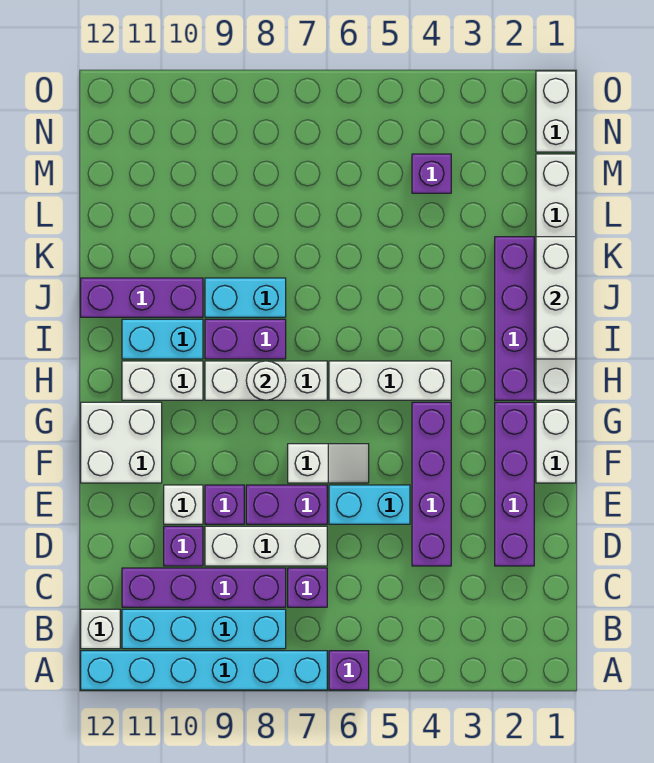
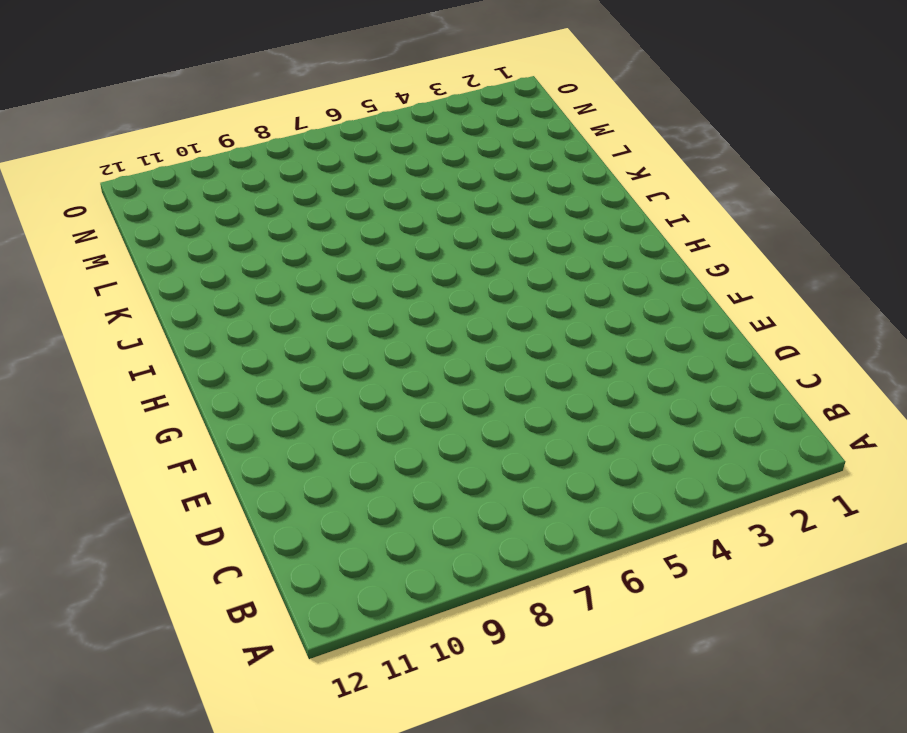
none -> purple brick A6 level 1
none -> cyan brick A7:A12 level 1
none -> cyan brick B8:B11 level 1
none -> white brick B12 level 1

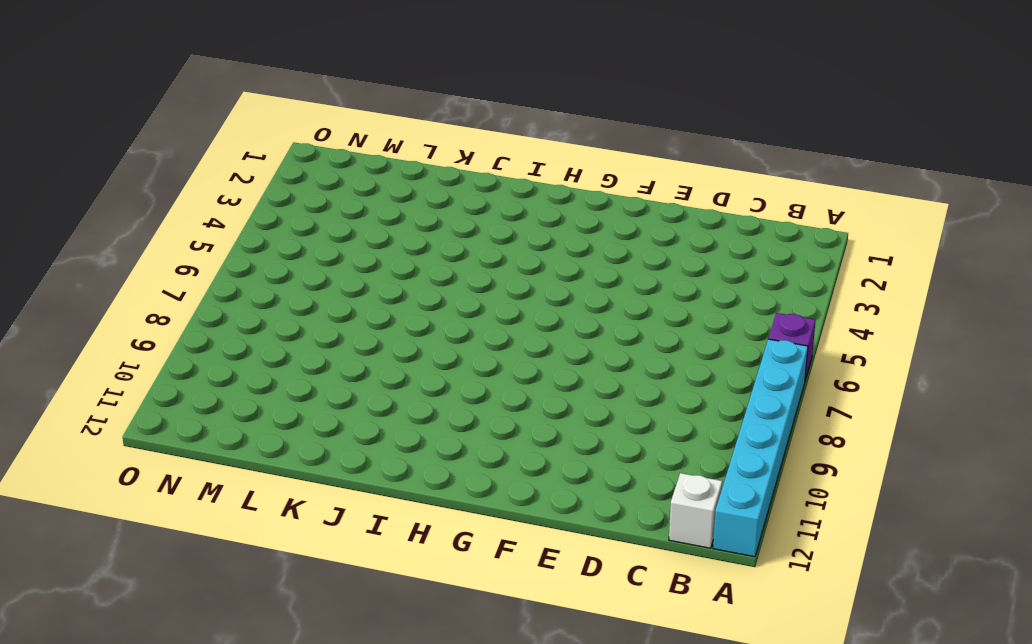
none -> cyan brick B8:B11 level 1
none -> purple brick C7 level 1
none -> purple brick C8:C11 level 1
none -> purple brick D2:G2 level 1

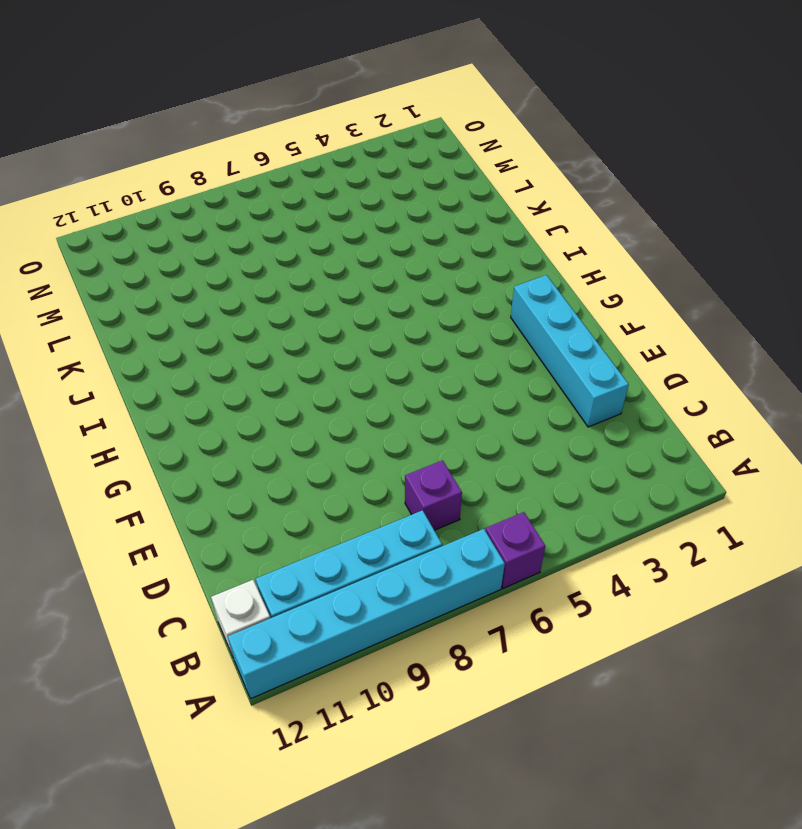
cyan brick D2:G2 level 1 -> purple brick D2:G2 level 1
none -> purple brick C8:C11 level 1
none -> purple brick D4:G4 level 1
none -> white brick D7:D9 level 1
none -> purple brick D10 level 1

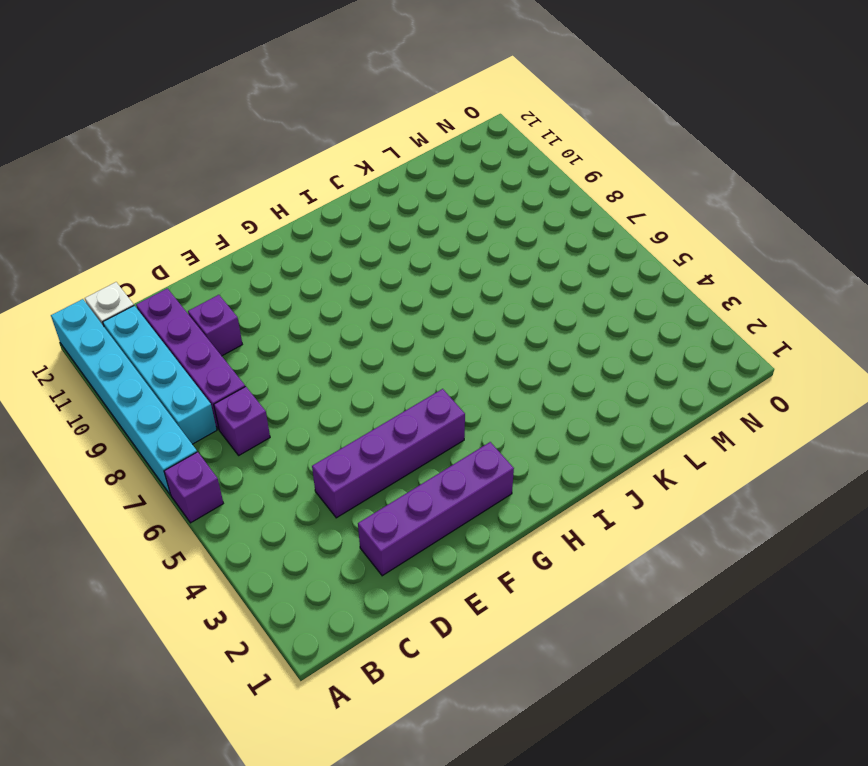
none -> white brick D7:D9 level 1
none -> cyan brick E5:E6 level 1
none -> purple brick E7:E8 level 1
none -> purple brick E9 level 1

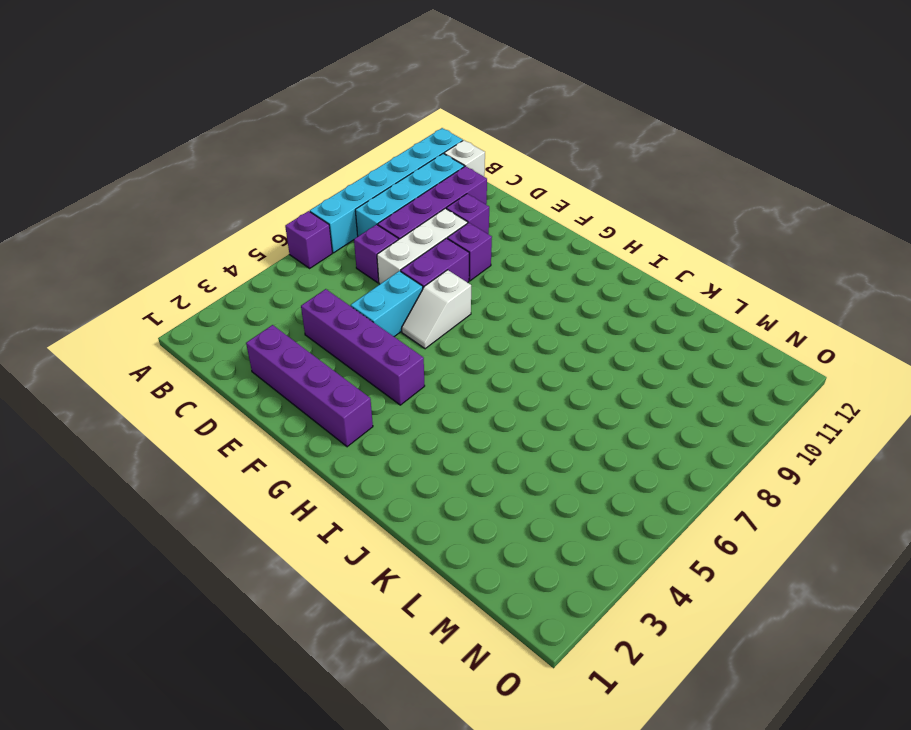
none -> white brick E10 level 1
none -> white brick F1:G1 level 1
none -> white brick F11:G12 level 1
none -> white brick H1:M1 level 1

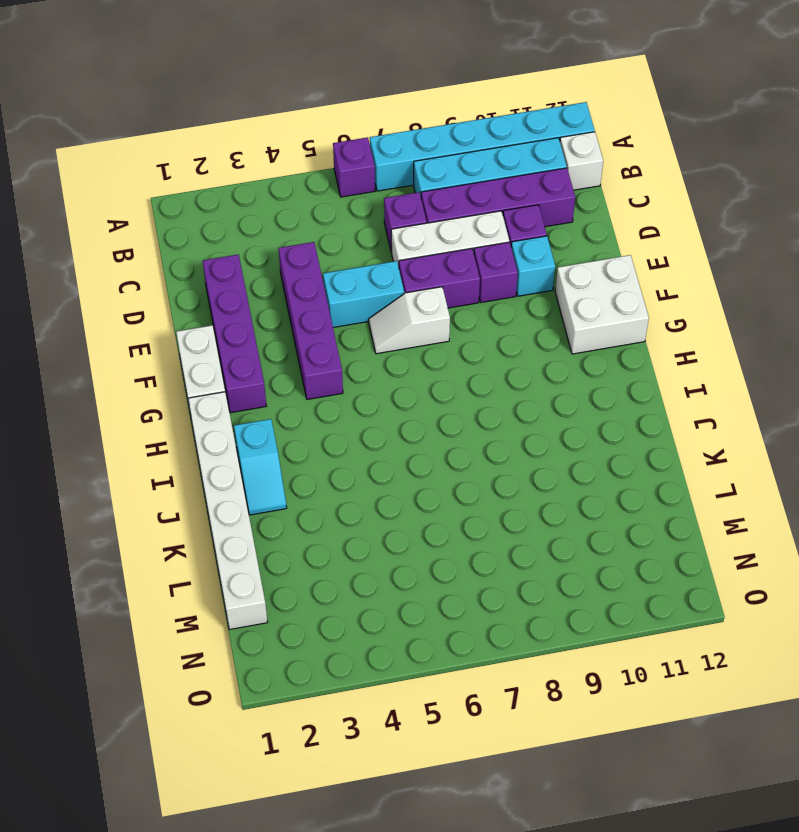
cyan brick E10 level 1 -> white brick E10 level 1
cyan slope I2:J2 level 1 top I -> purple brick H2:K2 level 1
none -> white brick H4:H6 level 1
none -> white brick H7:H9 level 1
none -> white brick H10:H11 level 1
none -> purple brick I8:I9 level 1

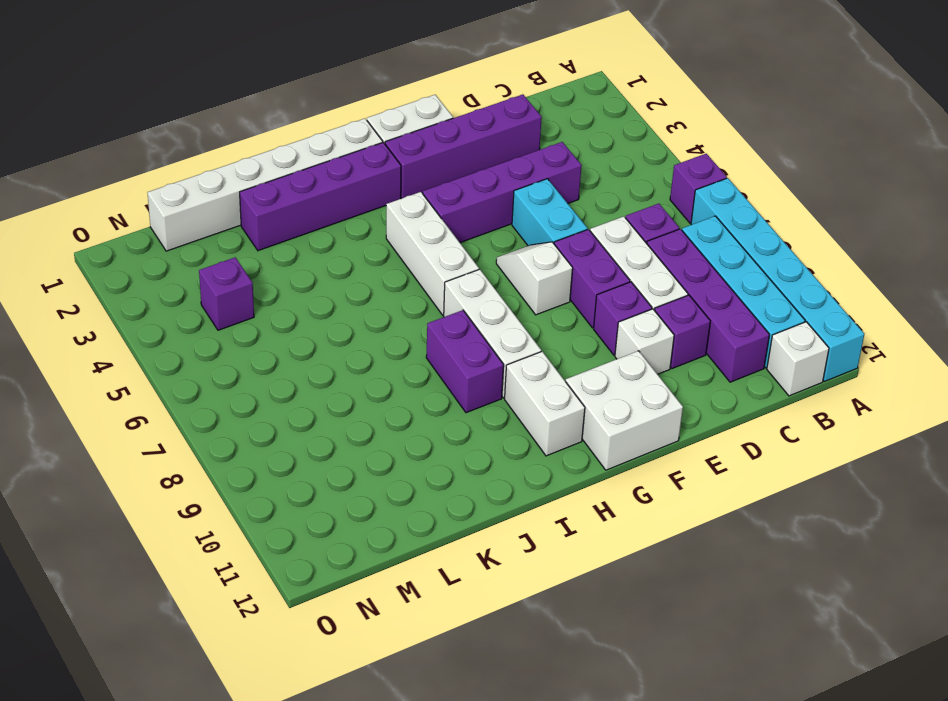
none -> cyan brick I10:I11 level 1
none -> cyan brick J8:J9 level 1
none -> purple brick J10:J12 level 1
none -> white brick N1:O1 level 1

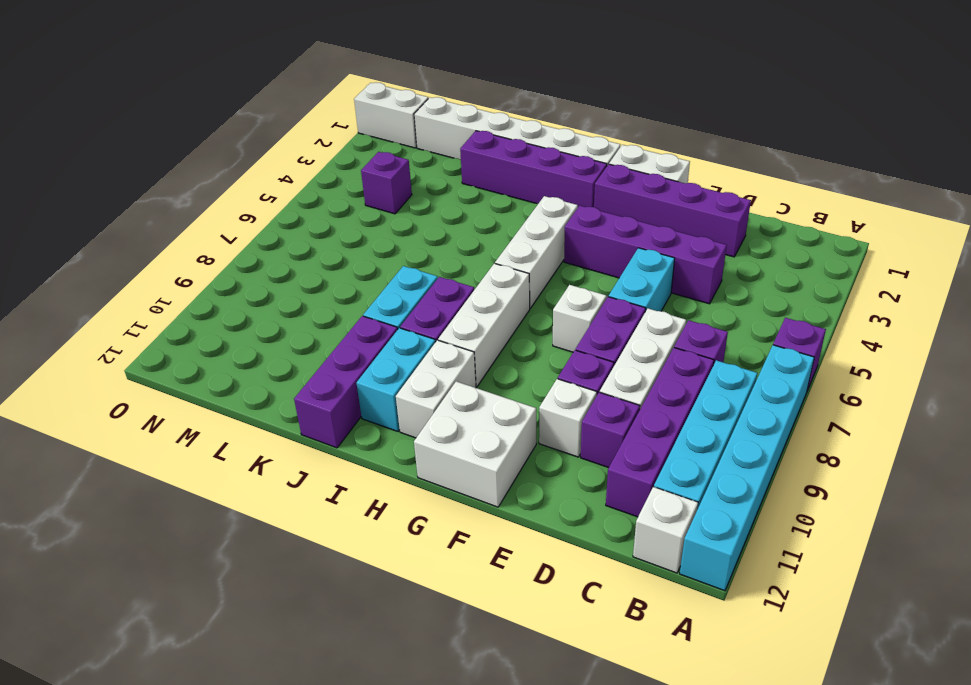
none -> white round brick H8 level 2
none -> white brick I1:K1 level 2

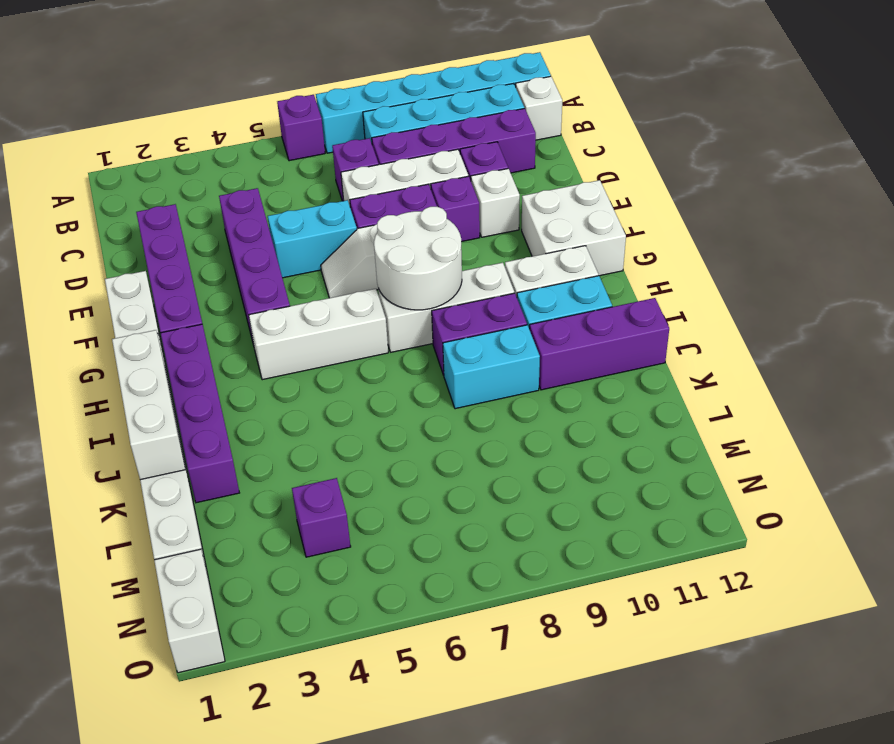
white round brick G7:H8 level 2 -> white round brick H8 level 2

